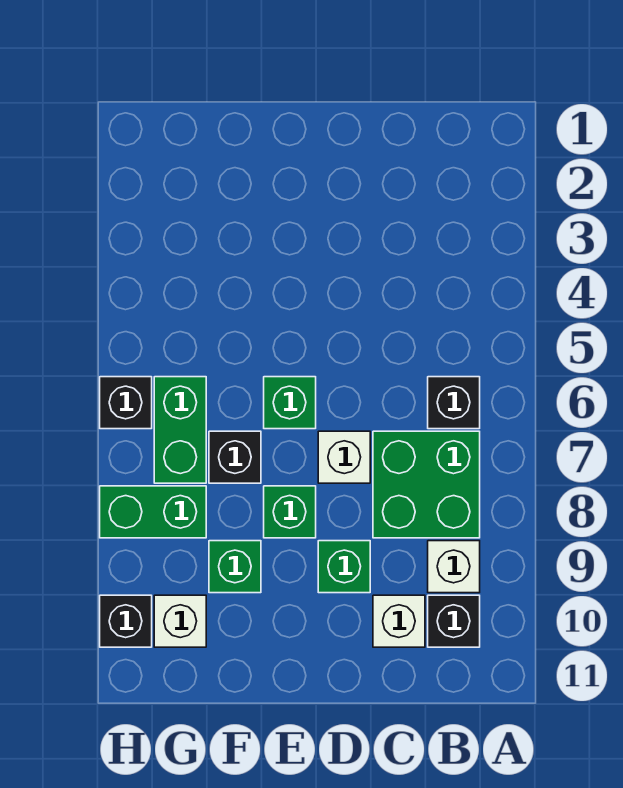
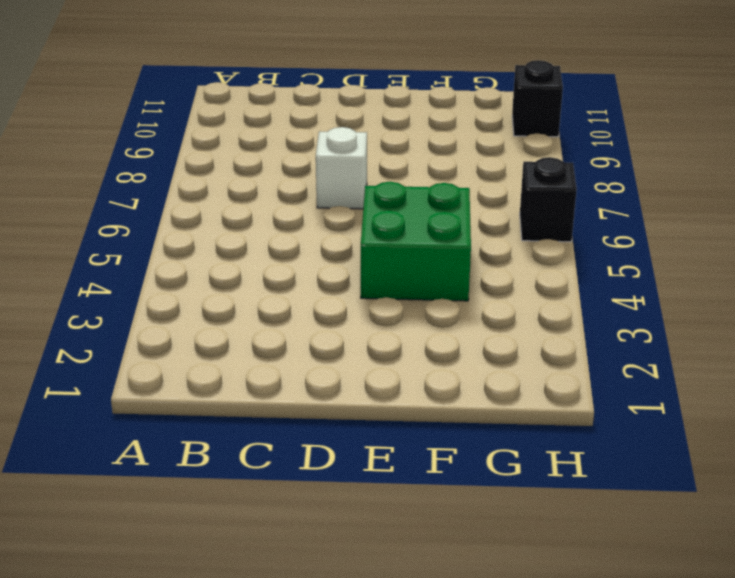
green brick E4:F5 level 1 -> green brick B7:C8 level 1
none -> black brick B6 level 1
none -> white brick B9 level 1
none -> black brick B10 level 1

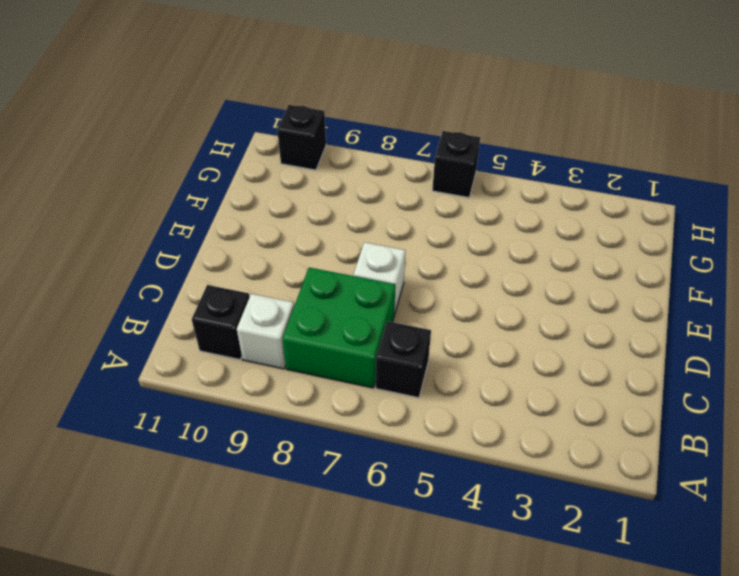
none -> white brick C10 level 1
none -> green brick D9 level 1
none -> green brick E6 level 1

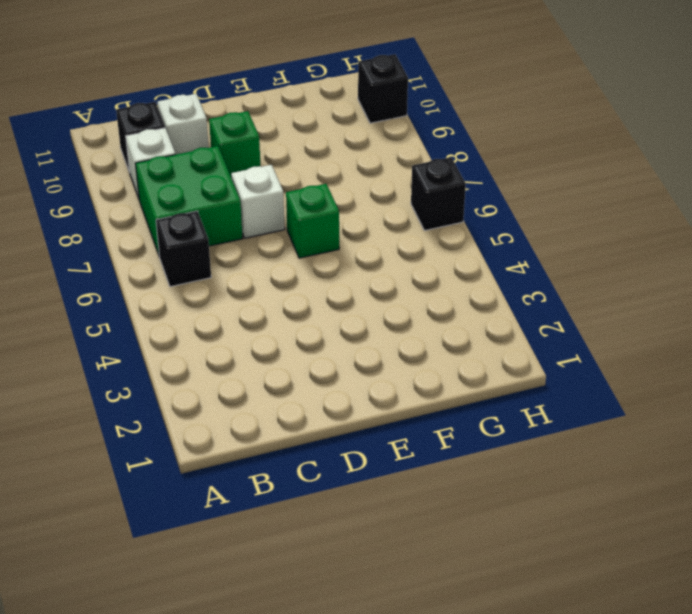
none -> green brick E8 level 1
none -> black brick F7 level 1
none -> green brick F9 level 1

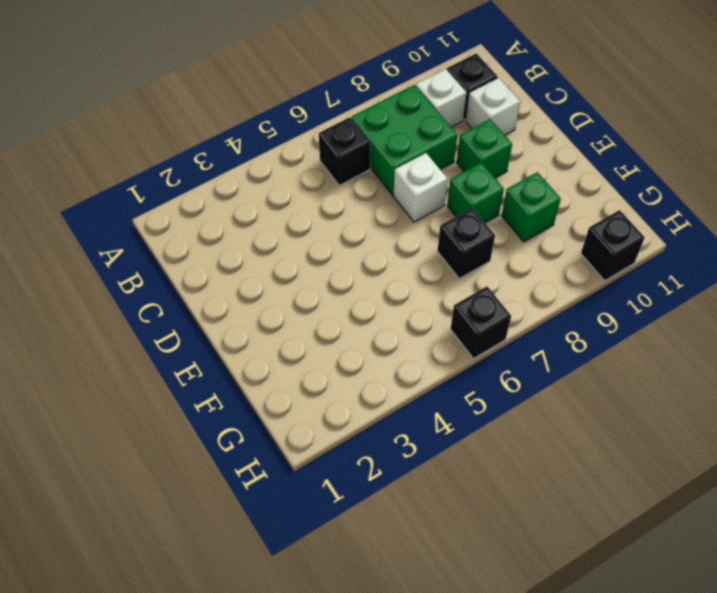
none -> green brick E6 level 1
none -> green brick G6:G7 level 1
none -> green brick G8:H8 level 1

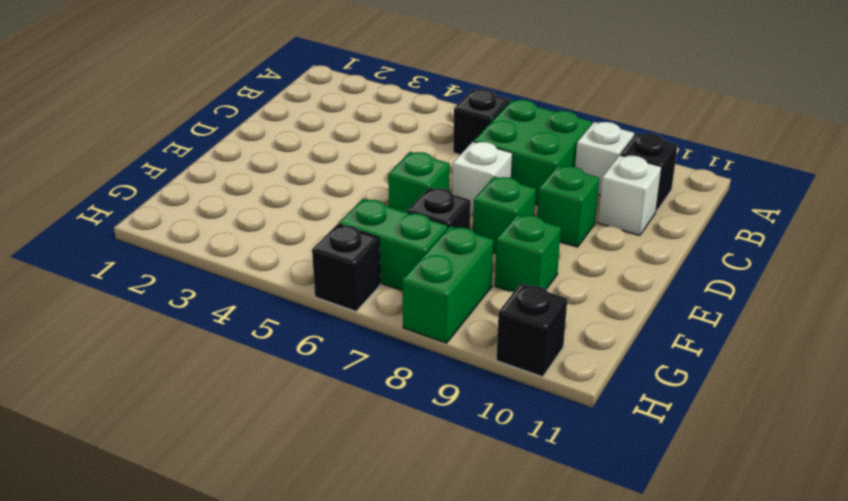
none -> white brick G10 level 1

